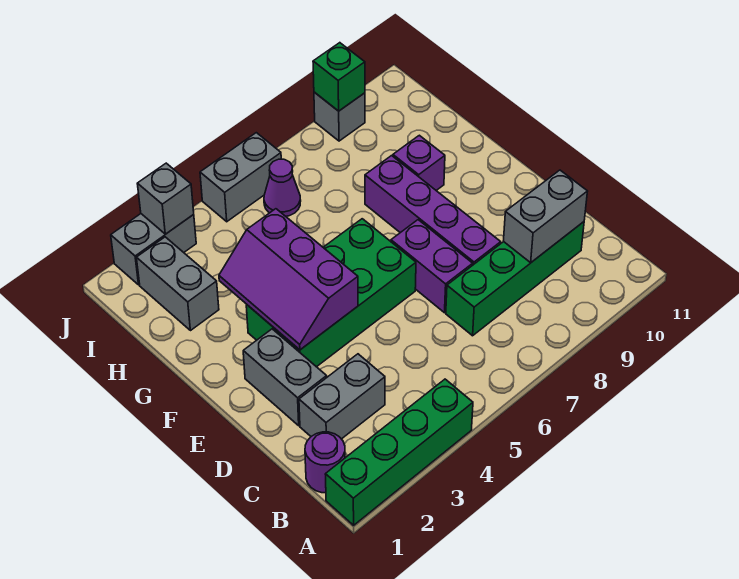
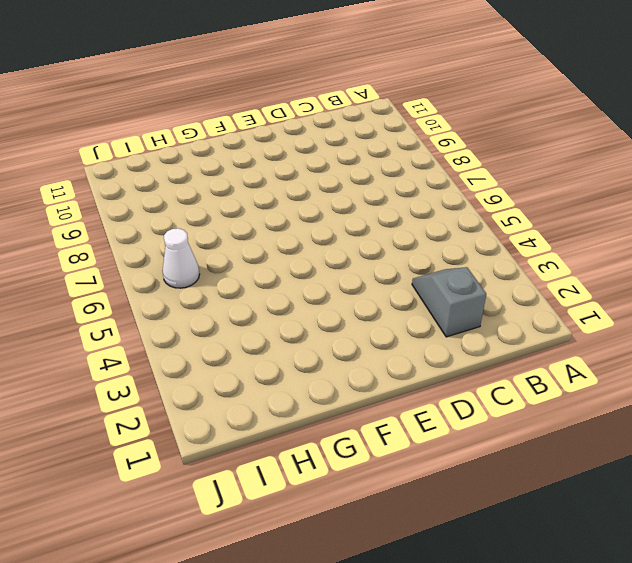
grey slope C2:C3 level 1 top 2 -> grey brick C2:C3 level 1
white cone I6 level 1 -> purple cone I6 level 1
none -> green brick A1:A4 level 1
none -> purple round brick B1 level 1
none -> green brick C7:C10 level 1

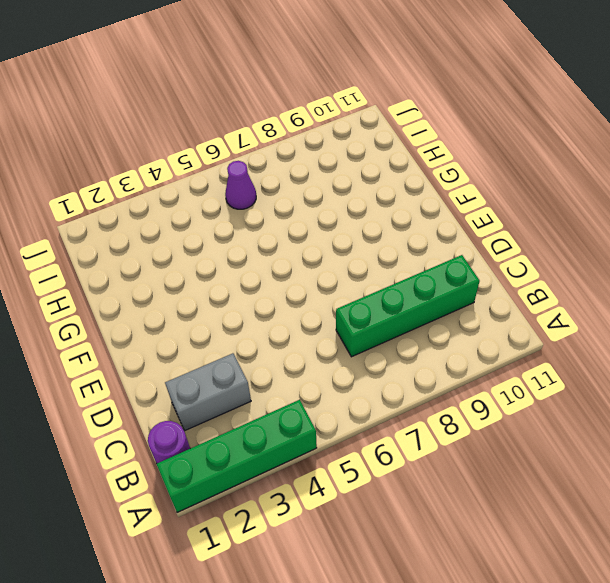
none -> grey brick D2:E2 level 1
none -> purple brick D7:E7 level 1
none -> purple brick D8:G8 level 1

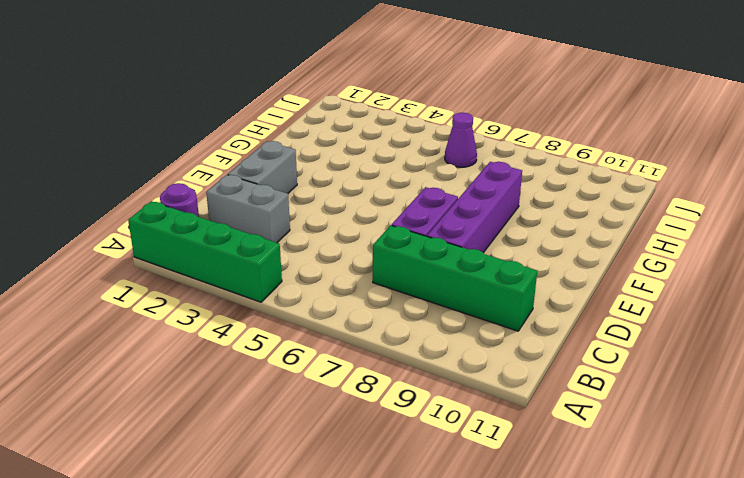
none -> green brick E3:F6 level 1
none -> purple brick G9 level 1
none -> grey brick H2:I2 level 1

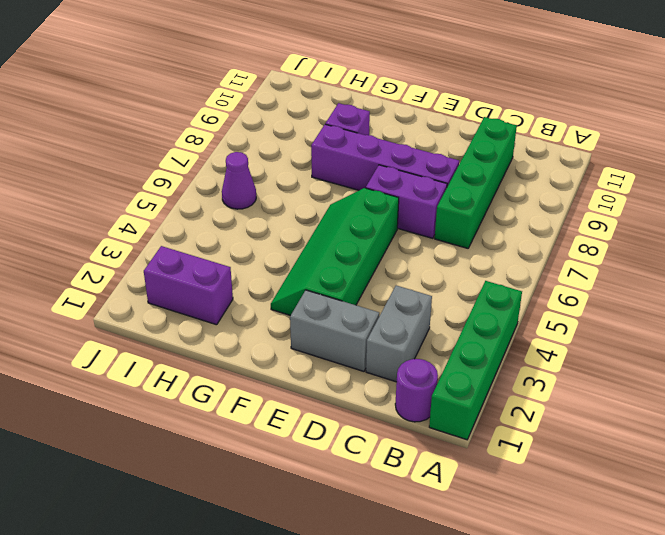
green slope E3:F6 level 1 top E -> green brick E3:F6 level 1
purple brick H2:I2 level 1 -> grey brick H2:I2 level 1
none -> grey brick J2:J3 level 1
none -> grey brick J5:J6 level 1
none -> grey brick J9 level 1

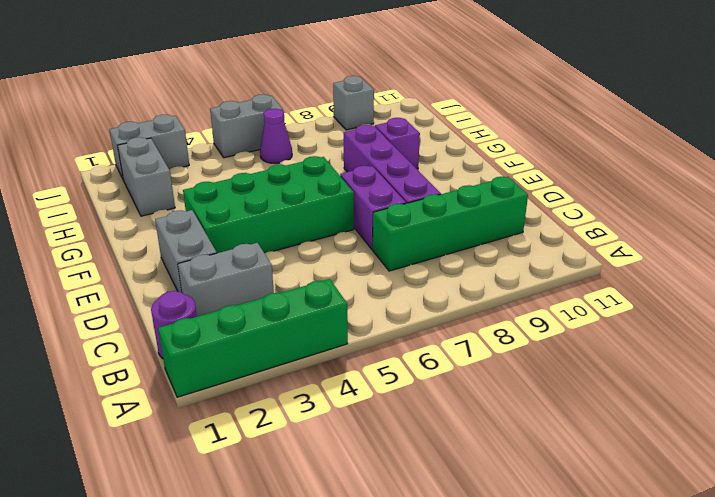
none -> grey brick C9:C10 level 2
none -> purple slope E3:G4 level 2 top 4
none -> grey brick J3 level 2

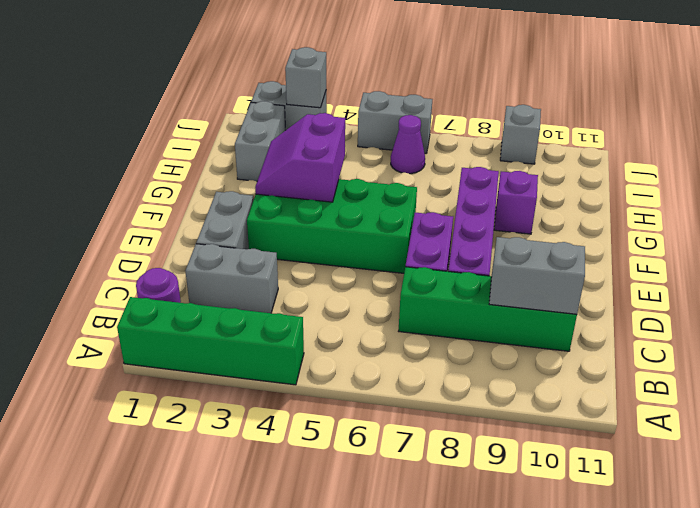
purple slope F3:G4 level 2 top 4 -> purple slope E3:G4 level 2 top 4
none -> green brick J9 level 2

